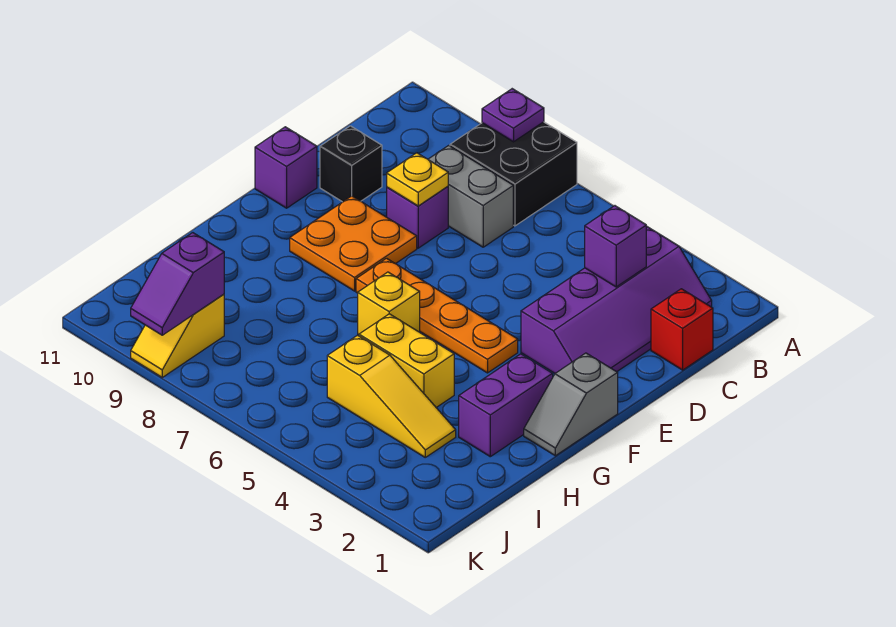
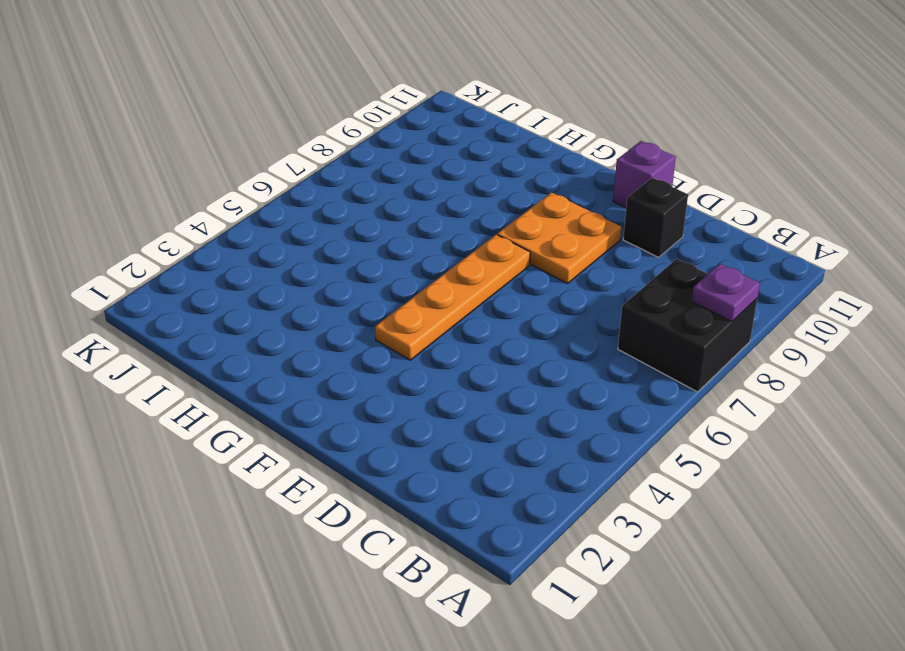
none -> purple slope B2:E3 level 1 top 3
none -> red brick C1 level 1
none -> grey brick C7:C8 level 1

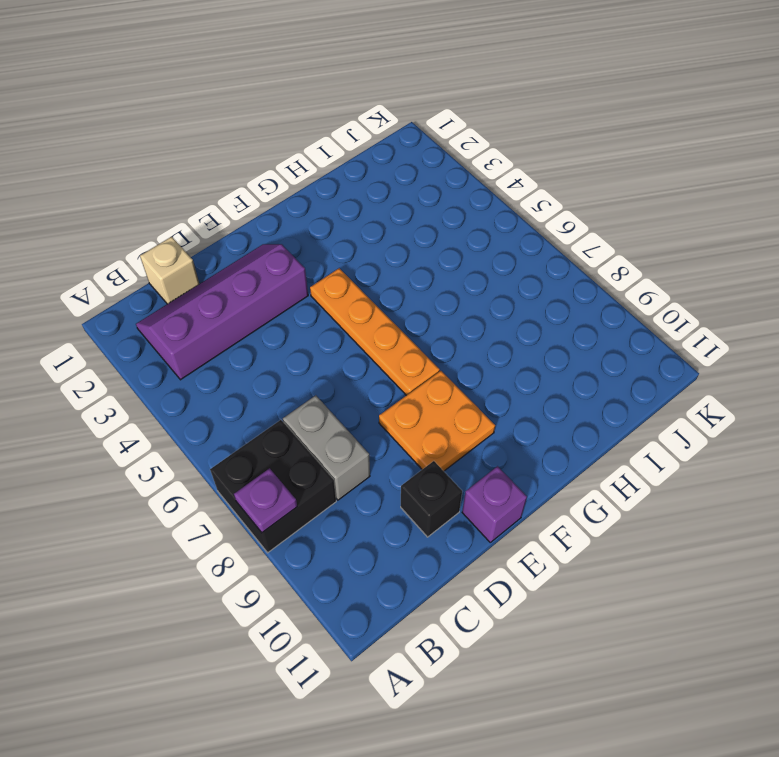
tan brick C1 level 1 -> red brick C1 level 1
none -> purple brick D8 level 1
none -> grey slope F1:G1 level 1 top F
none -> purple brick G2:H2 level 1

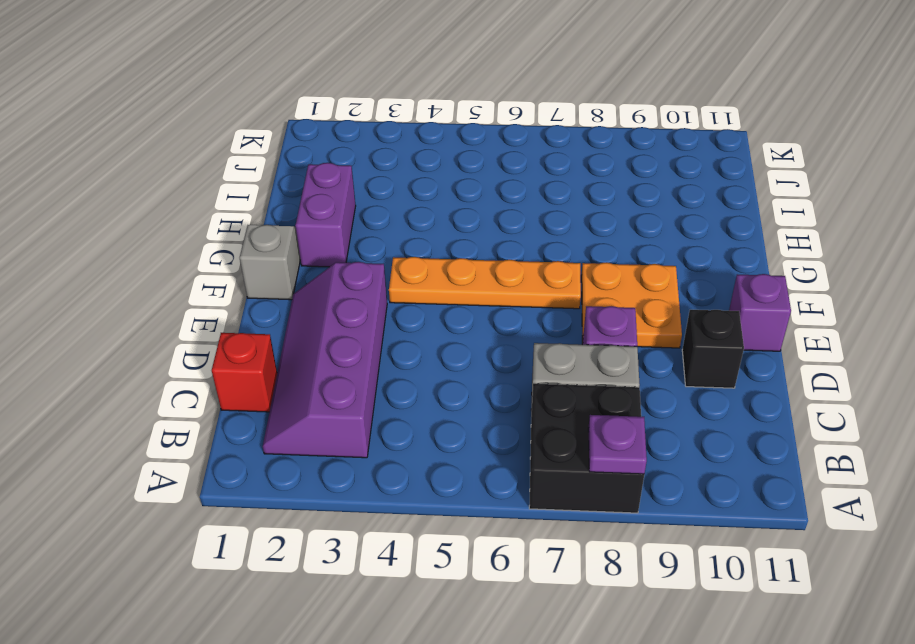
none -> yellow brick G6 level 1
none -> yellow brick H4:H5 level 1
none -> yellow slope I3:I5 level 1 top 5

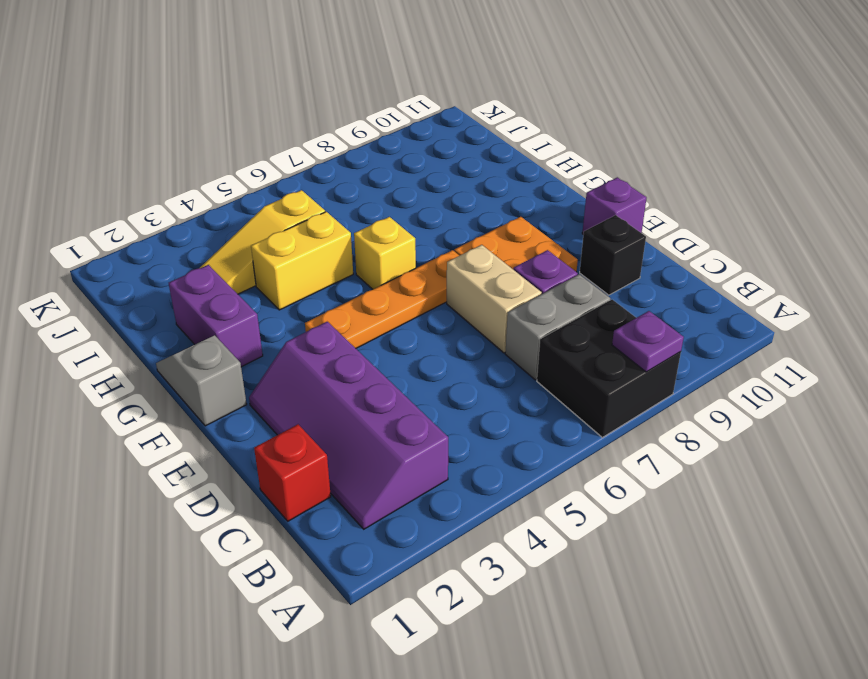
tan brick D7:E7 level 1 -> none
none -> yellow slope J9:K9 level 1 top J
none -> purple brick C3 level 2
none -> yellow plate D8 level 2

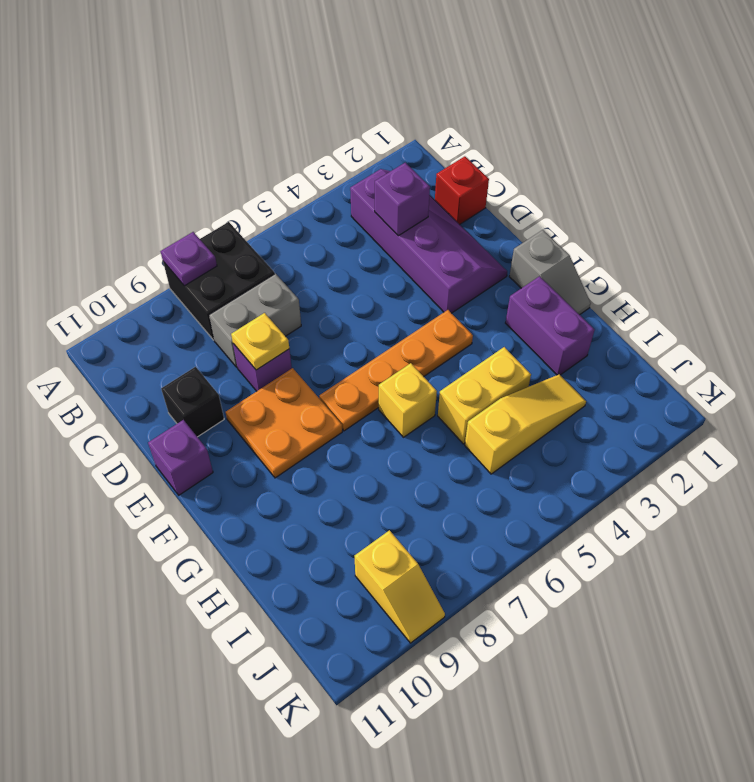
none -> purple slope J9:K9 level 2 top J

